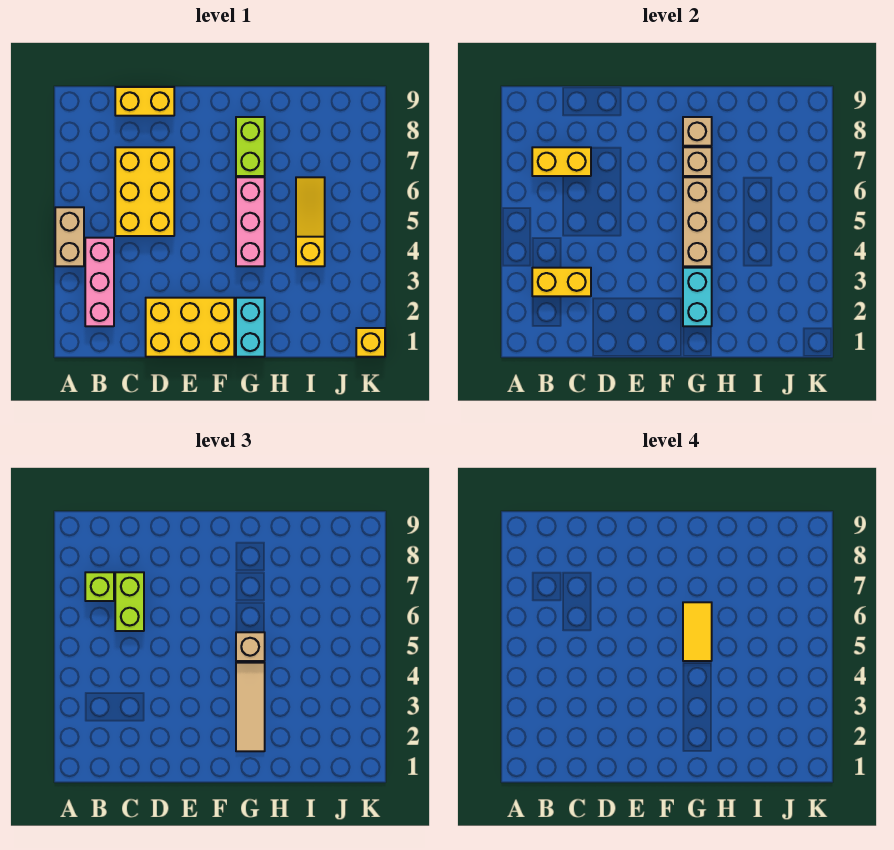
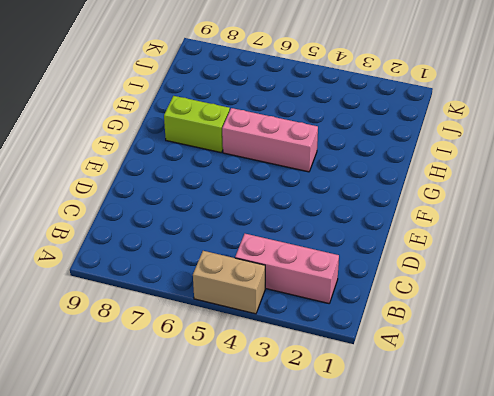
none -> yellow brick C5:D7 level 1
none -> yellow brick C9:D9 level 1
none -> yellow brick D1:F2 level 1

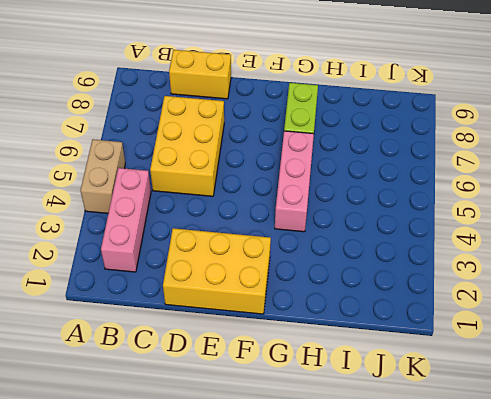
none -> cyan brick G1:G2 level 1
none -> yellow slope I4:I6 level 1 top 4
none -> yellow brick K1 level 1

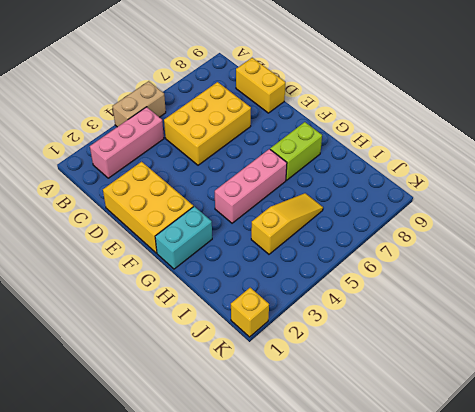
none -> yellow brick B3:C3 level 2
none -> yellow brick B7:C7 level 2
none -> cyan brick G2:G3 level 2

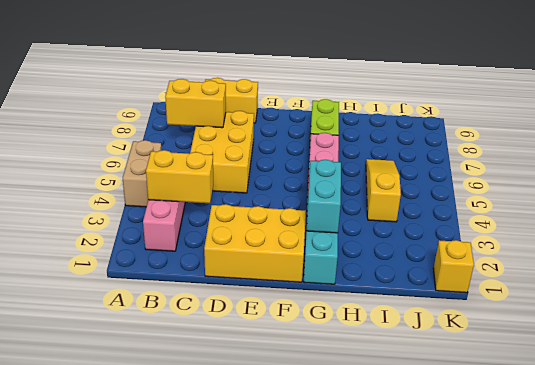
none -> tan brick G4:G6 level 2
none -> tan brick G7 level 2
none -> tan brick G8 level 2

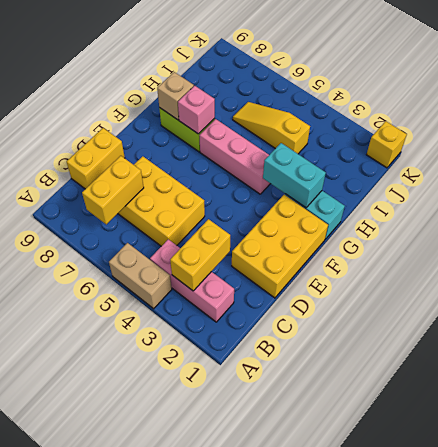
pink brick G7 level 2 -> tan brick G7 level 2
none -> tan brick G4:G6 level 2
none -> lime brick B7 level 3
none -> lime brick C6:C7 level 3

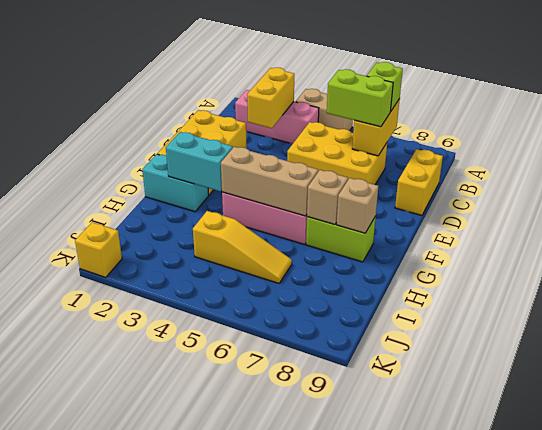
none -> tan tile G2:G4 level 3
none -> tan brick G5 level 3
none -> yellow tile G5:G6 level 4

